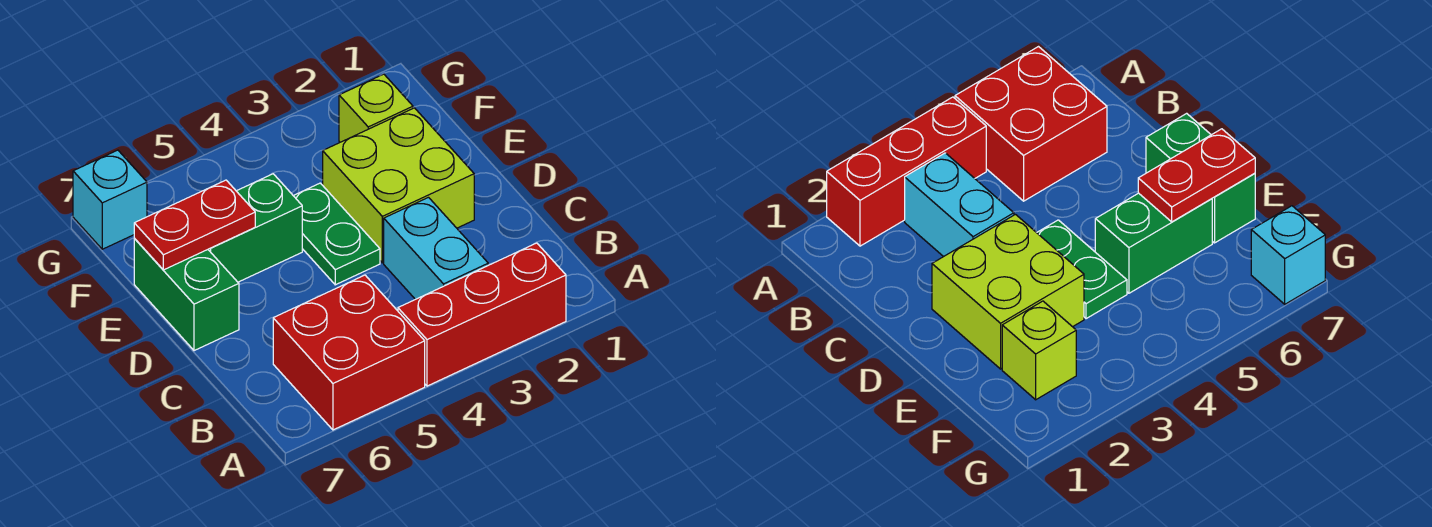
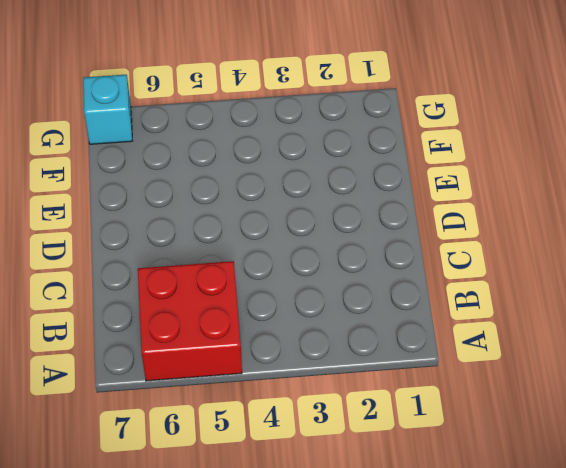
none -> red brick A2:A4 level 1
none -> cyan brick B3:C3 level 1

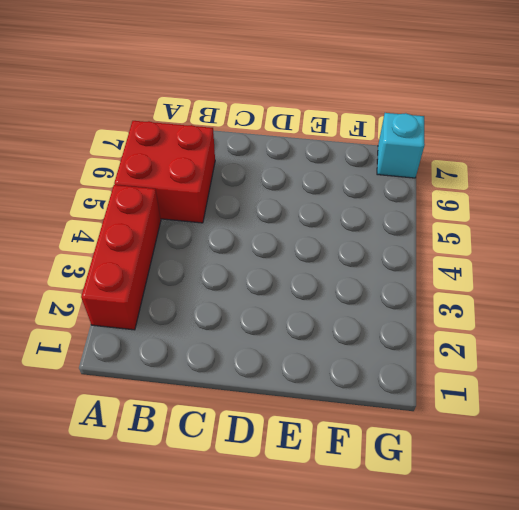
none -> cyan brick B3:C3 level 1
none -> lime brick D2:E3 level 1

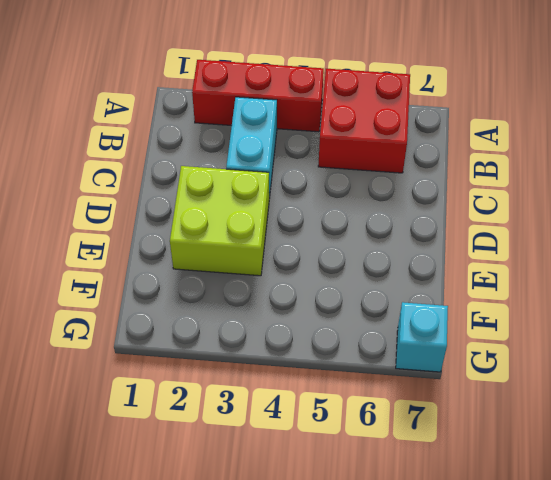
none -> green plate D4:E4 level 1
none -> green brick D7:E7 level 1

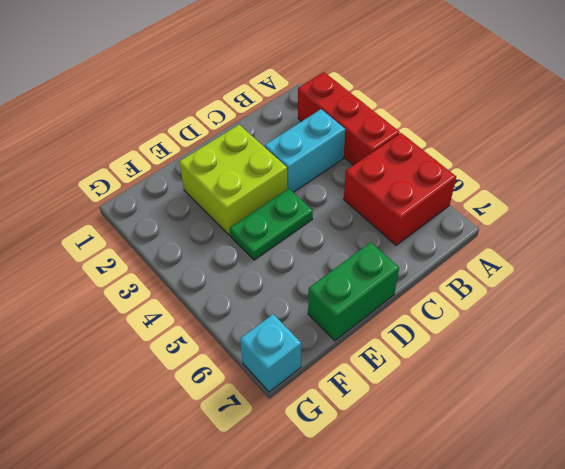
none -> green brick E5:E6 level 1
none -> lime brick F2 level 1

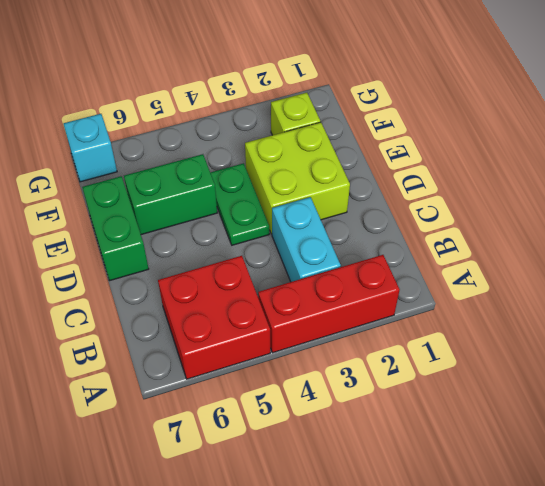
none -> red plate E6:E7 level 2

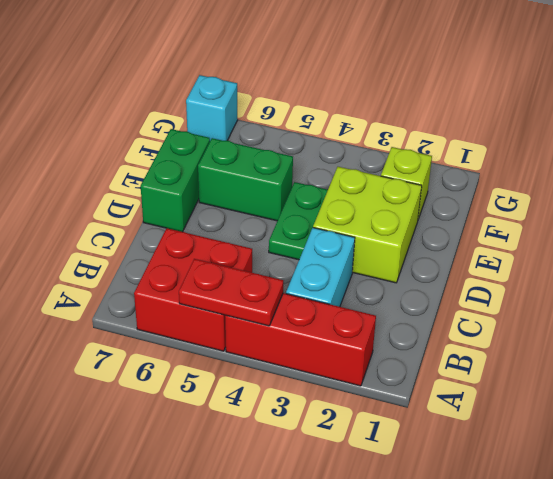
red plate A4:A5 level 2 -> red plate E6:E7 level 2

